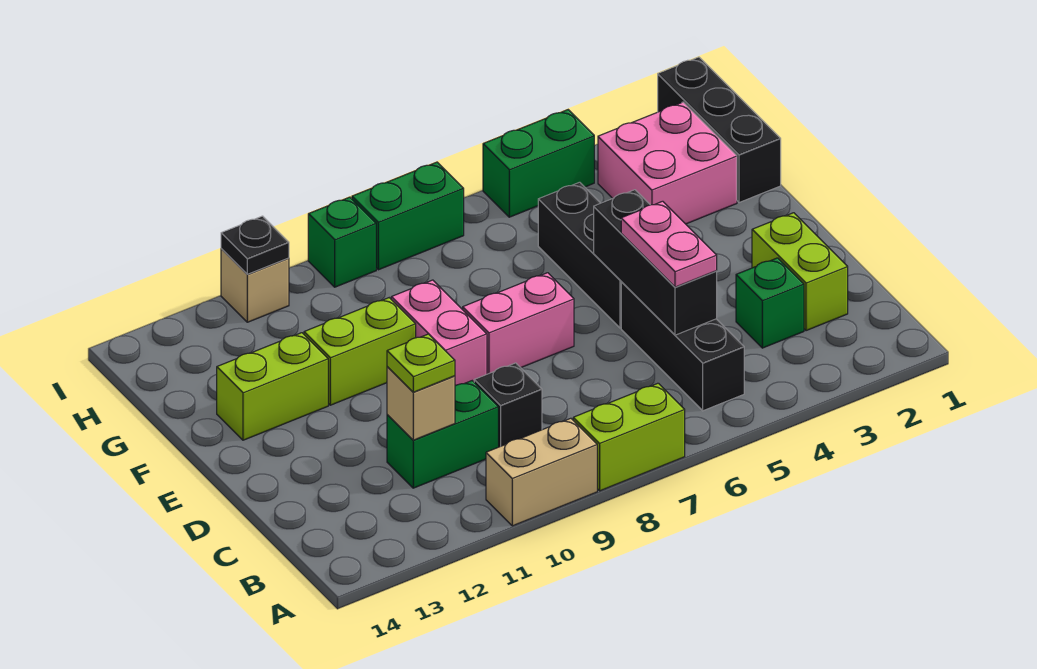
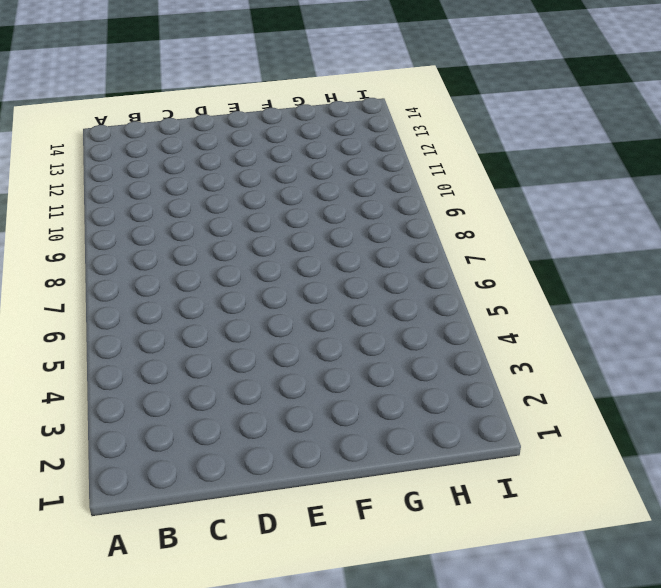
none -> lime brick A7:A8 level 1
none -> tan brick A9:A10 level 1
none -> black brick B5:D5 level 1

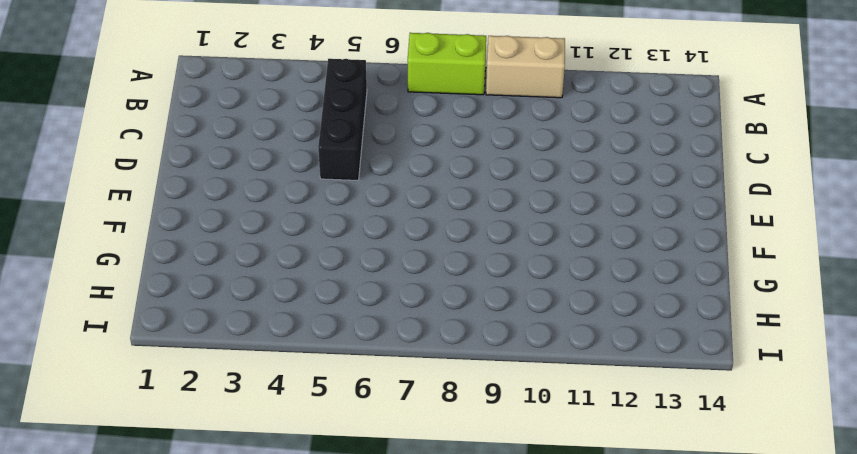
none -> lime brick C2:D2 level 1
none -> green brick C3 level 1
none -> black brick C9 level 1

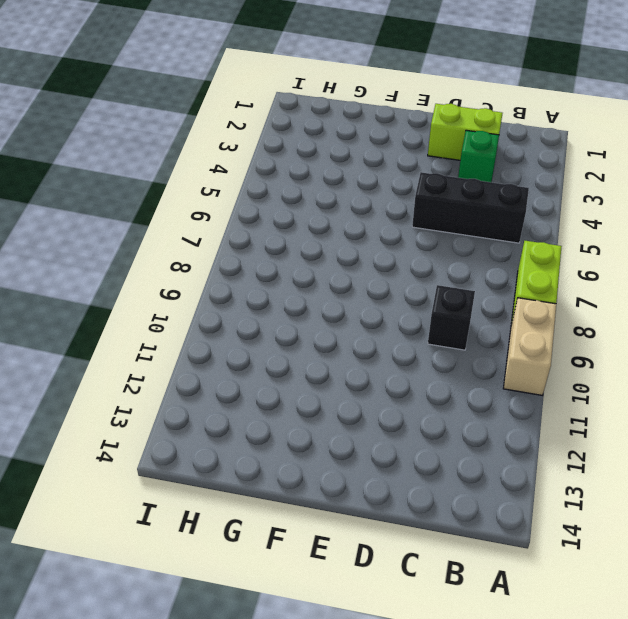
none -> green brick C10:C11 level 1
none -> black brick E5:G5 level 1
none -> pink brick E7:E8 level 1

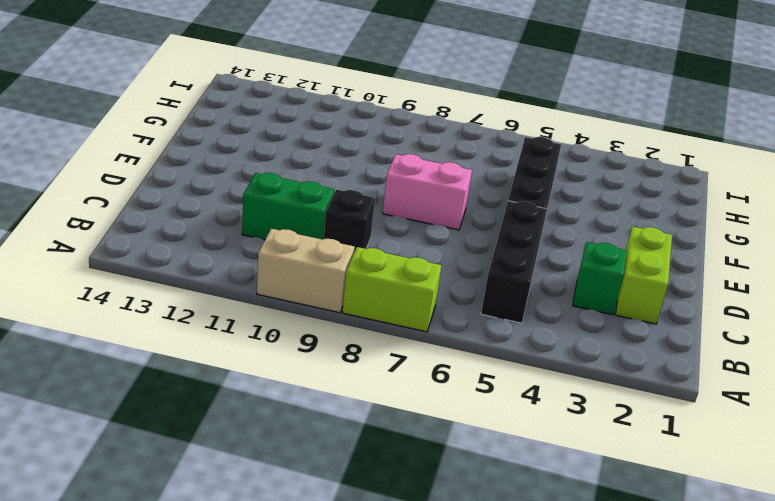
none -> pink brick E9:F9 level 1
none -> lime brick F10:F11 level 1
none -> lime brick F12:F13 level 1

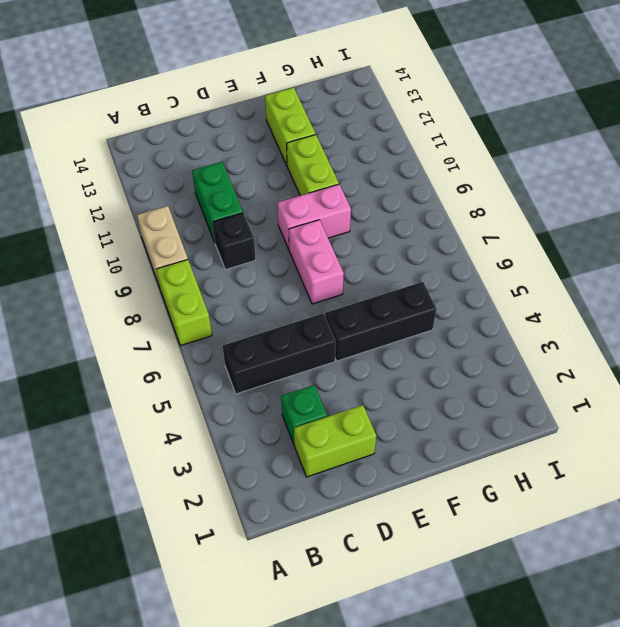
none -> black brick G1:I1 level 1
none -> pink brick G2:H3 level 1
none -> green brick I4:I5 level 1

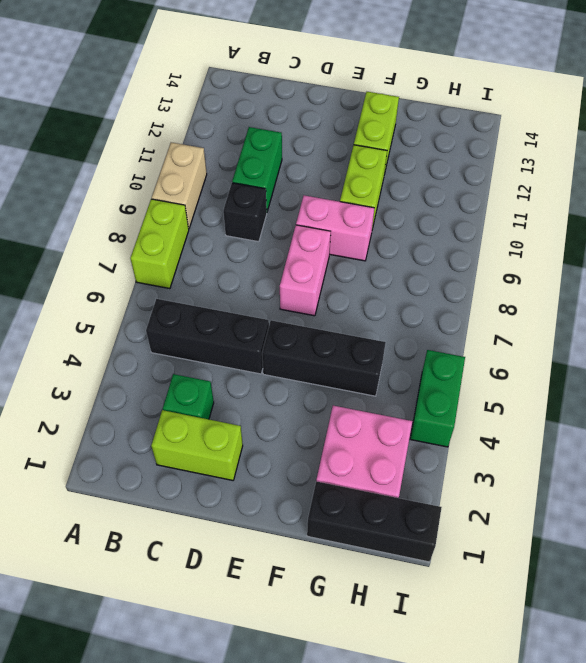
none -> green brick I7:I8 level 1
none -> green brick I9 level 1
none -> tan brick I11 level 1

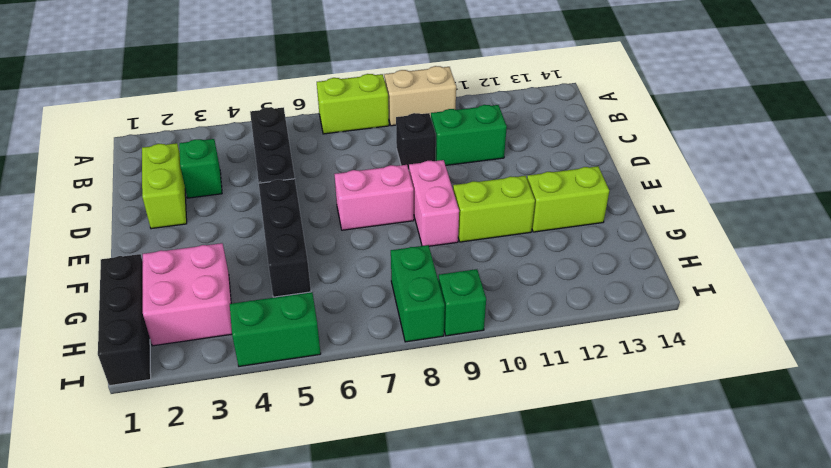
green brick H8:I8 level 1 -> green brick I7:I8 level 1
none -> tan brick I11 level 1
none -> black brick C5:E5 level 2
none -> tan brick C11 level 2

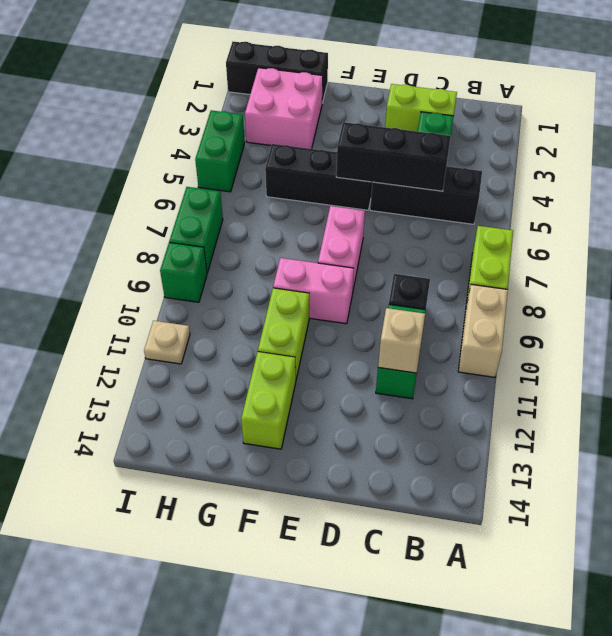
tan plate I11 level 1 -> tan brick I11 level 1
none -> black plate I11 level 2
none -> pink plate C5:D5 level 3
none -> lime plate C11 level 3

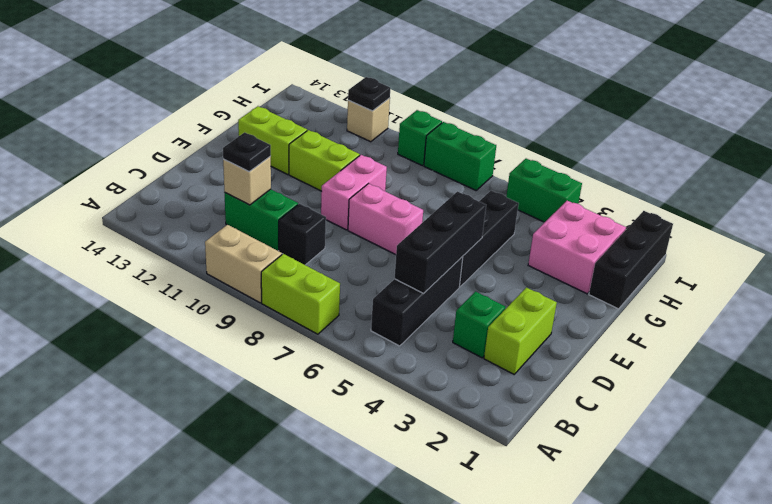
black plate C11 level 3 -> lime plate C11 level 3
none -> pink plate C5:D5 level 3

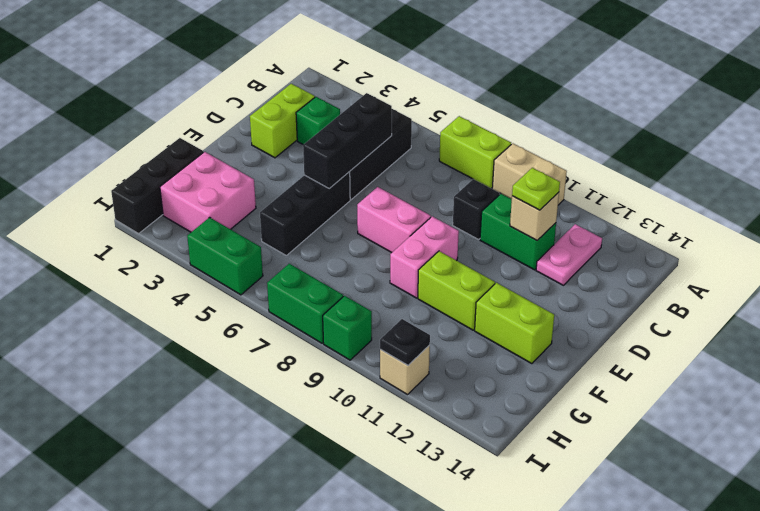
pink plate B12:C12 level 1 -> pink plate C5:D5 level 3

